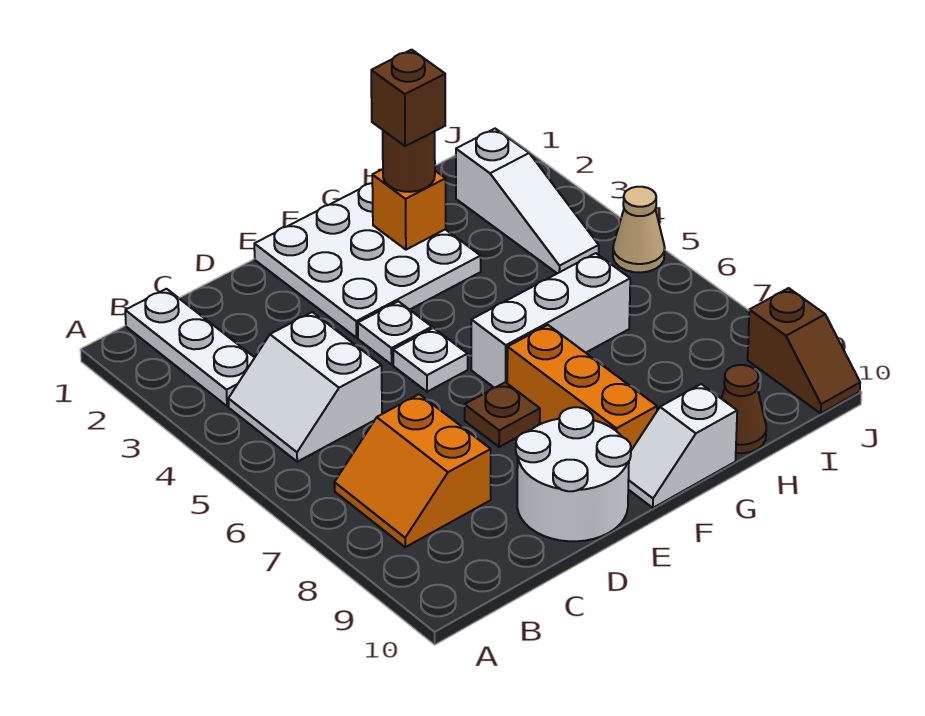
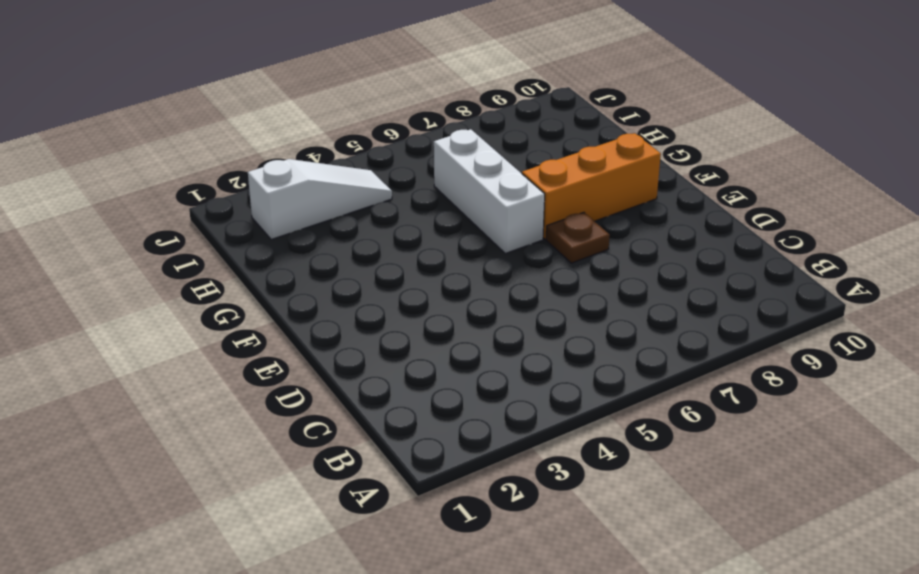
none -> white plate B1:B3 level 1
none -> white slope B4:C5 level 1 top C
none -> orange slope B7:C8 level 1 top C

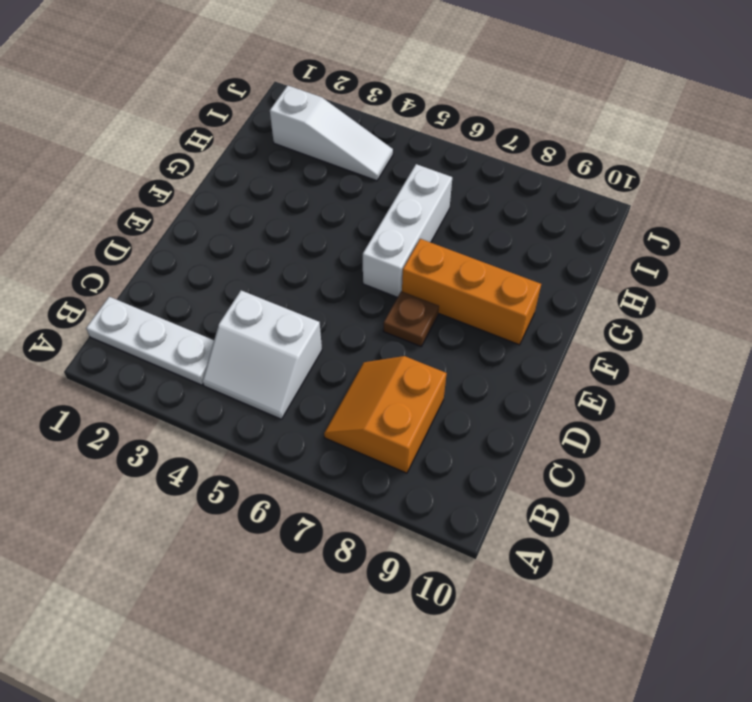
orange slope B7:C8 level 1 top 8 -> orange slope B7:C8 level 1 top C
none -> white round brick D9:E10 level 1
none -> white plate E1:G3 level 1
none -> white plate E4 level 1

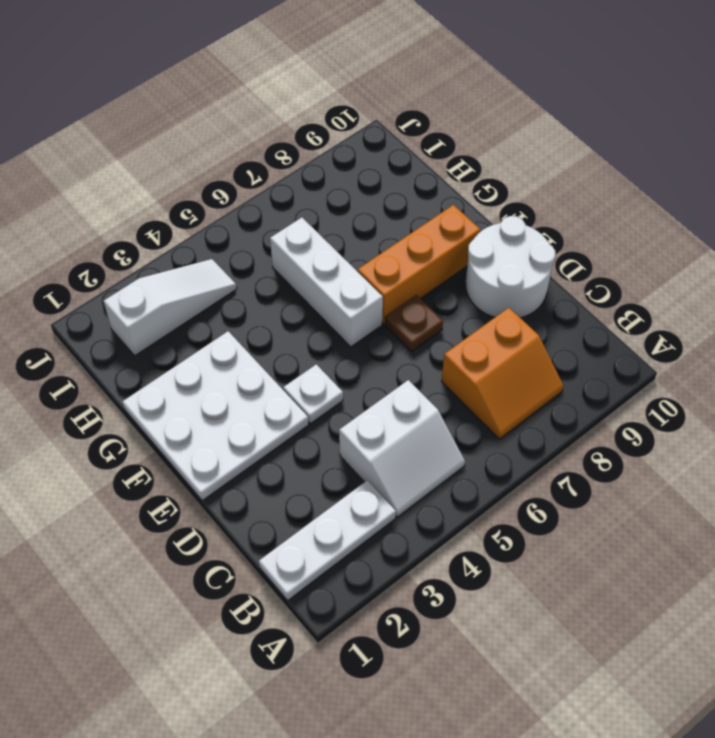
none -> white plate E5 level 1
none -> white slope F10:G10 level 1 top G
none -> brown cone H10 level 1

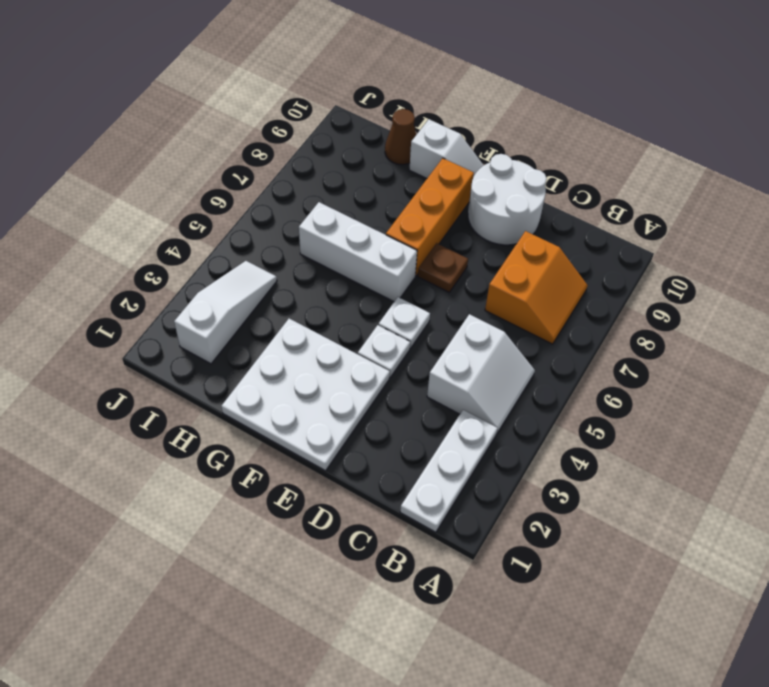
none -> tan cone J5 level 1
none -> brown slope J9:J10 level 1 top 9
none -> orange brick G2 level 2

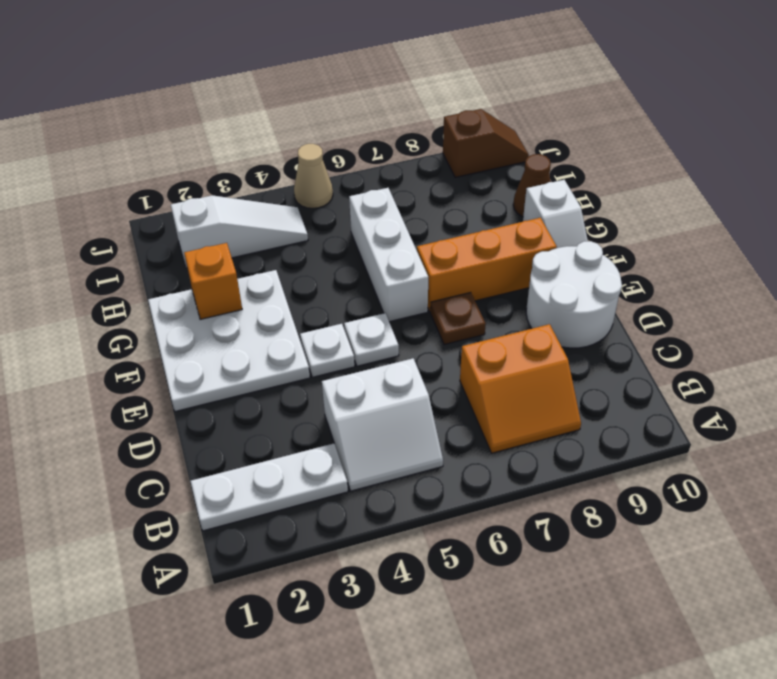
none -> brown round brick G2 level 3
none -> brown brick G2 level 4

